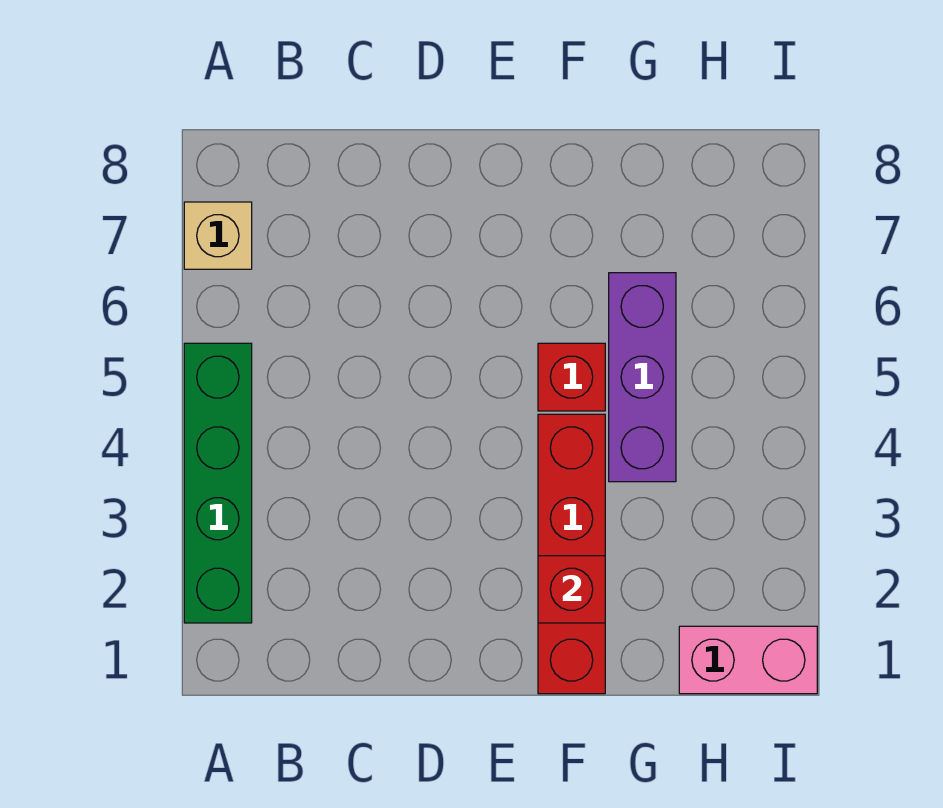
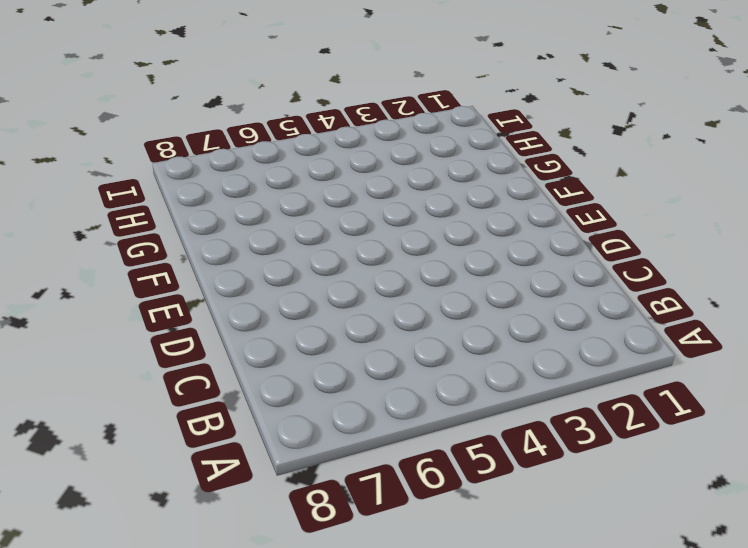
none -> green brick A2:A5 level 1
none -> tan brick A7 level 1

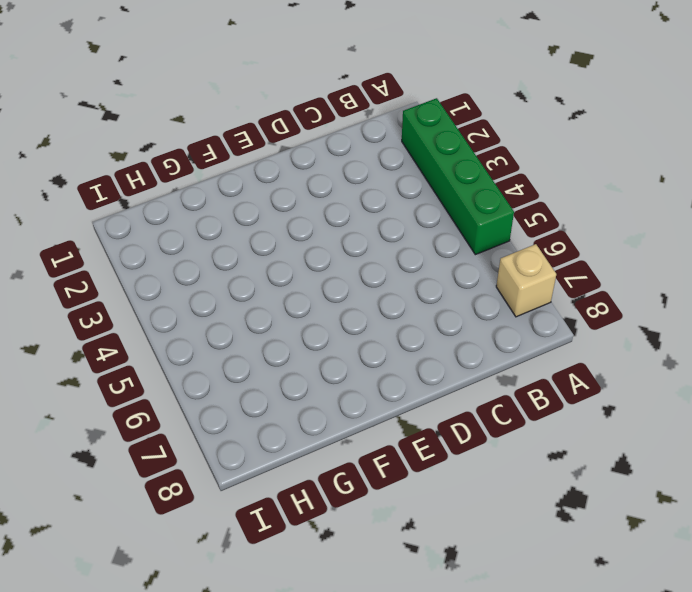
none -> red brick F1:F4 level 1
none -> red brick F5 level 1

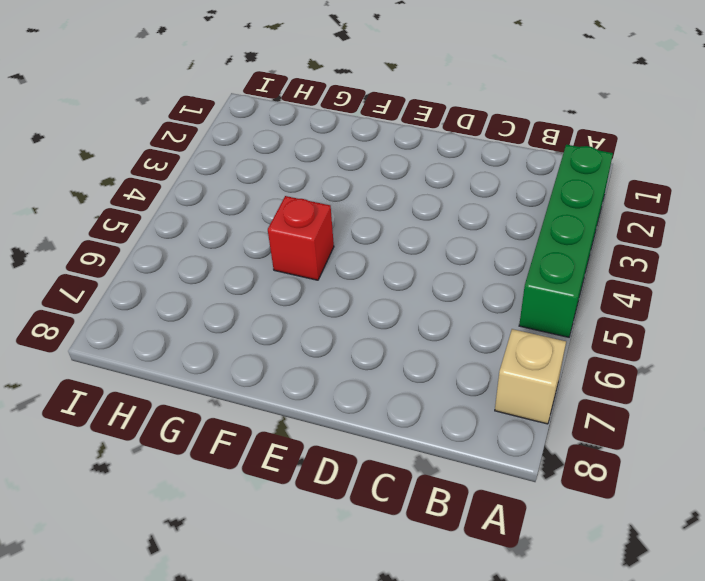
none -> red brick F1:F4 level 1
none -> purple brick G4:G6 level 1

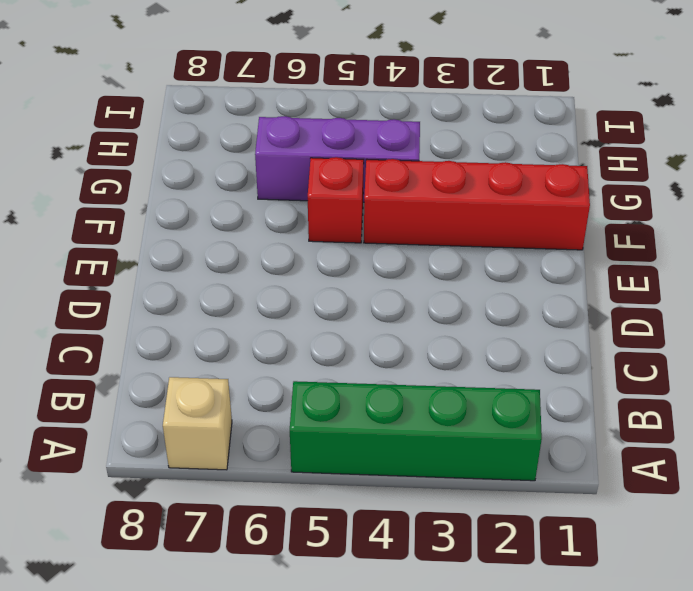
none -> pink brick H1:I1 level 1
none -> red brick F2 level 2

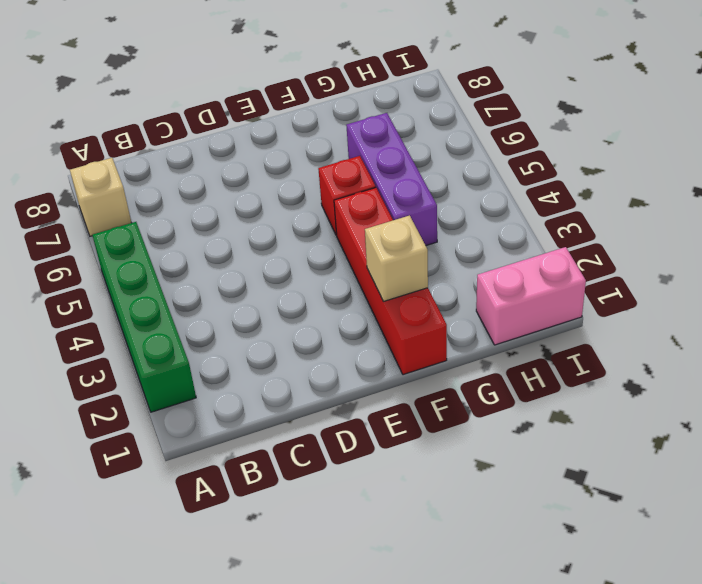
tan brick F2 level 2 -> red brick F2 level 2

